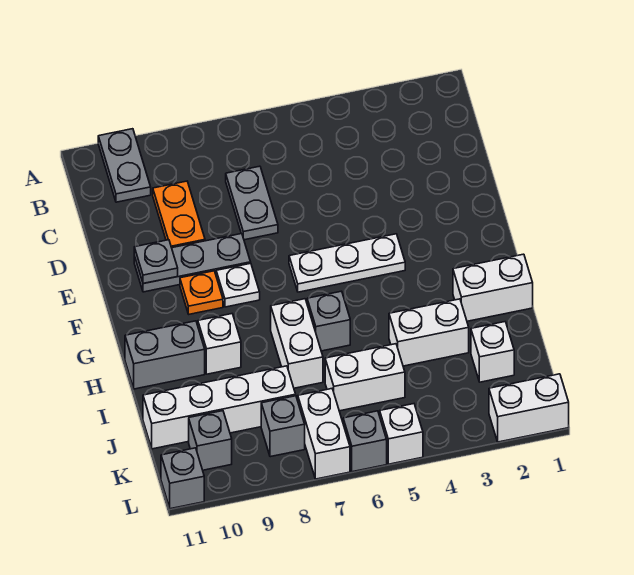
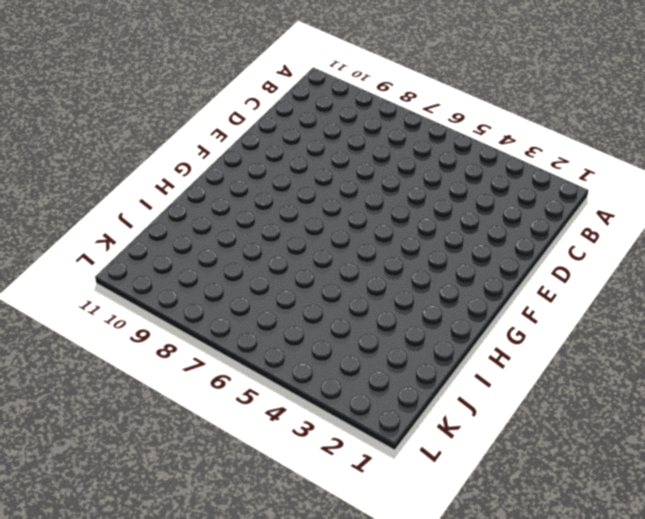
none -> grey plate A10:B10 level 1
none -> grey plate C7:D7 level 1
none -> orange plate C9:D9 level 1

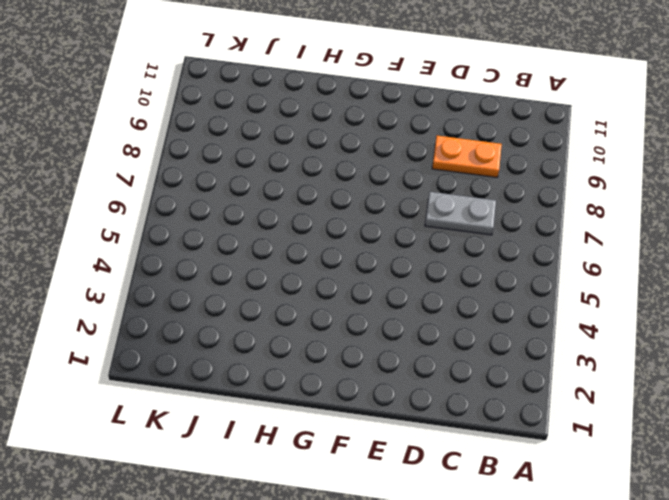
none -> grey plate A10:B10 level 1
none -> grey plate E8:E10 level 1
none -> white plate F4:F6 level 1

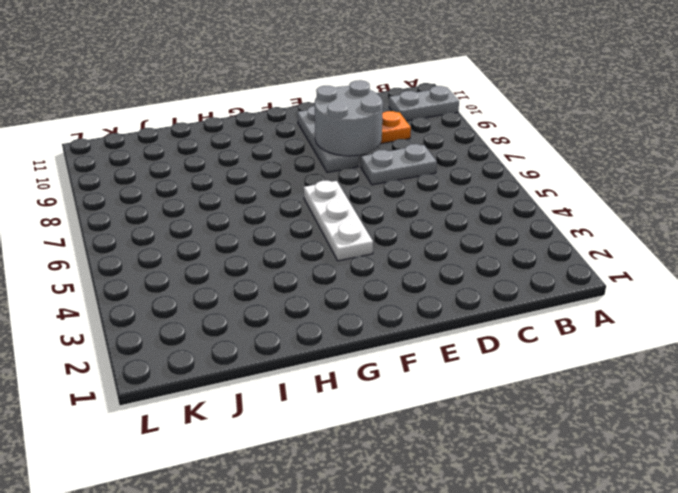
grey round brick D8:E9 level 2 -> none
none -> white plate F8 level 1
none -> orange plate F9 level 1
none -> white brick H1:H2 level 1

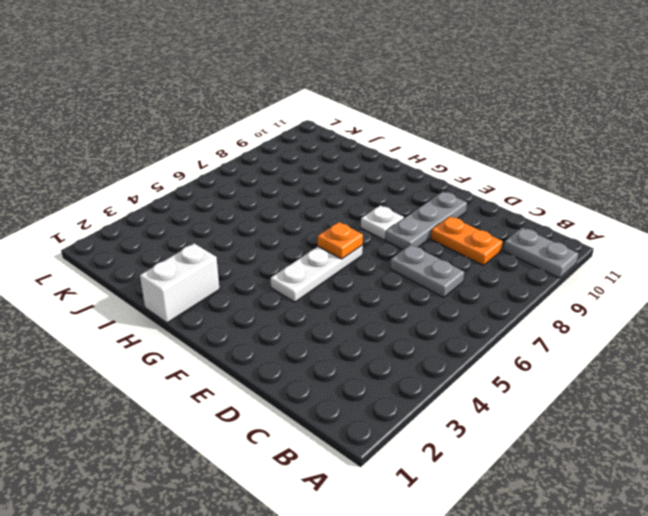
orange plate F6 level 2 -> orange plate F9 level 1
none -> grey brick H6 level 1
none -> white brick H7:I7 level 1
none -> white brick H9 level 1

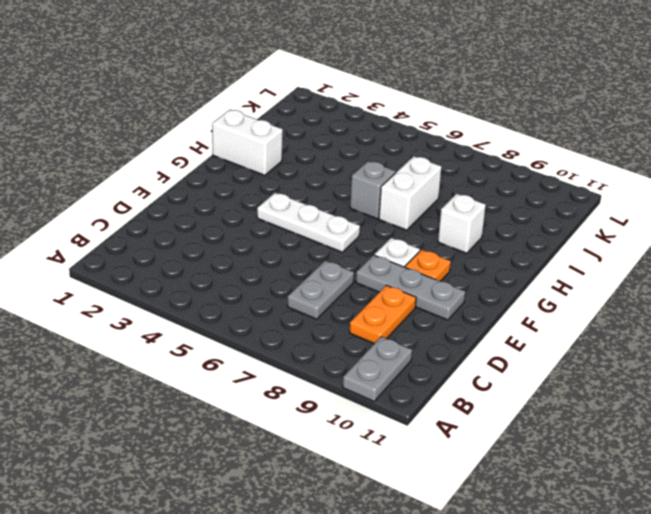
none -> grey brick H10:H11 level 1
none -> white brick I3:I4 level 1
none -> white brick J2 level 1

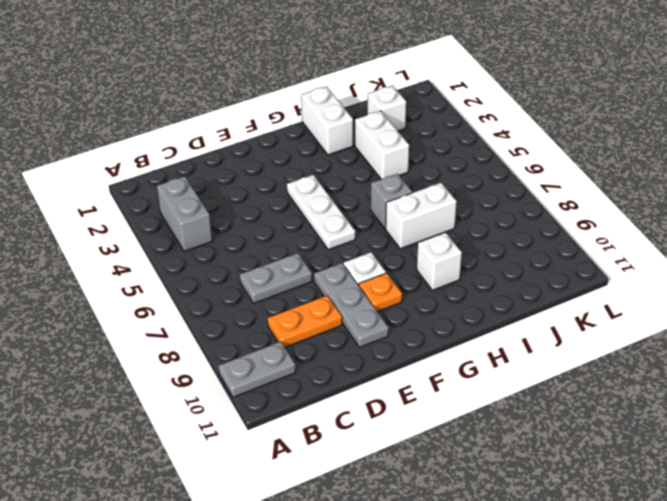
grey brick B3:B4 level 1 -> grey brick H10:H11 level 1
none -> white brick J5:J6 level 1
none -> white brick J8:J11 level 1
none -> white brick K7:L7 level 1

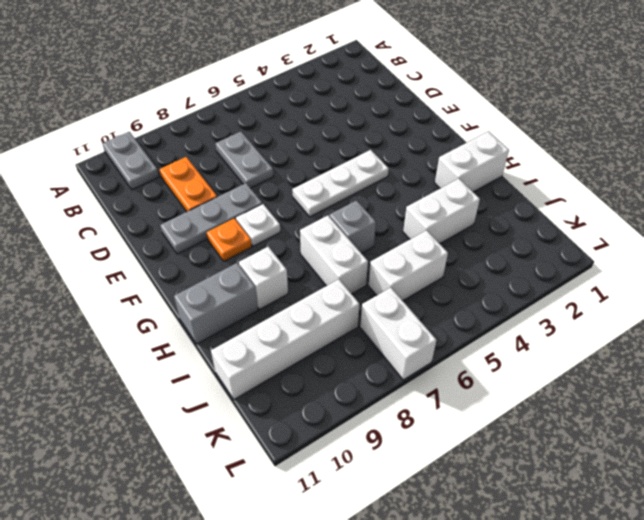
none -> white brick J2 level 1
none -> grey brick K8 level 1
none -> grey brick K10 level 1

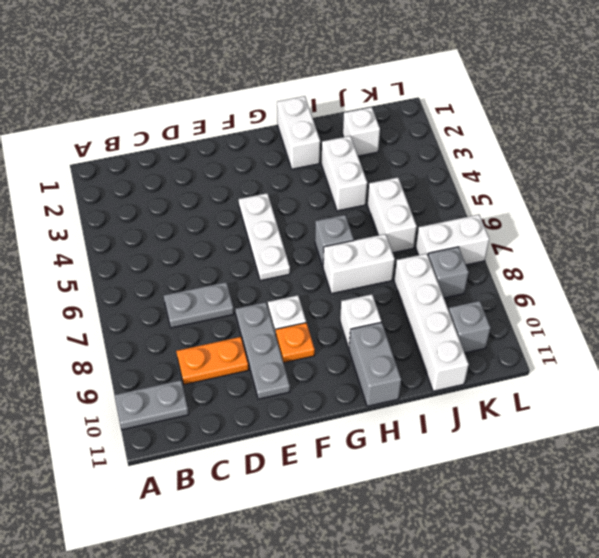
none -> white brick L1:L2 level 1
none -> white brick L5 level 1
none -> grey brick L6 level 1

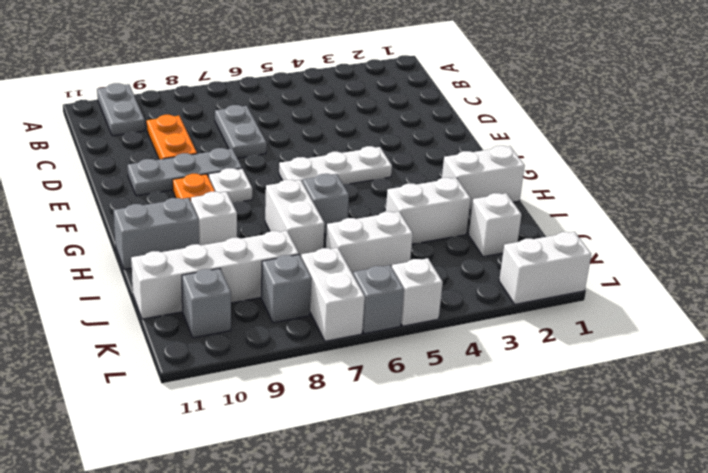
none -> grey brick L11 level 1
none -> grey plate E10 level 2

